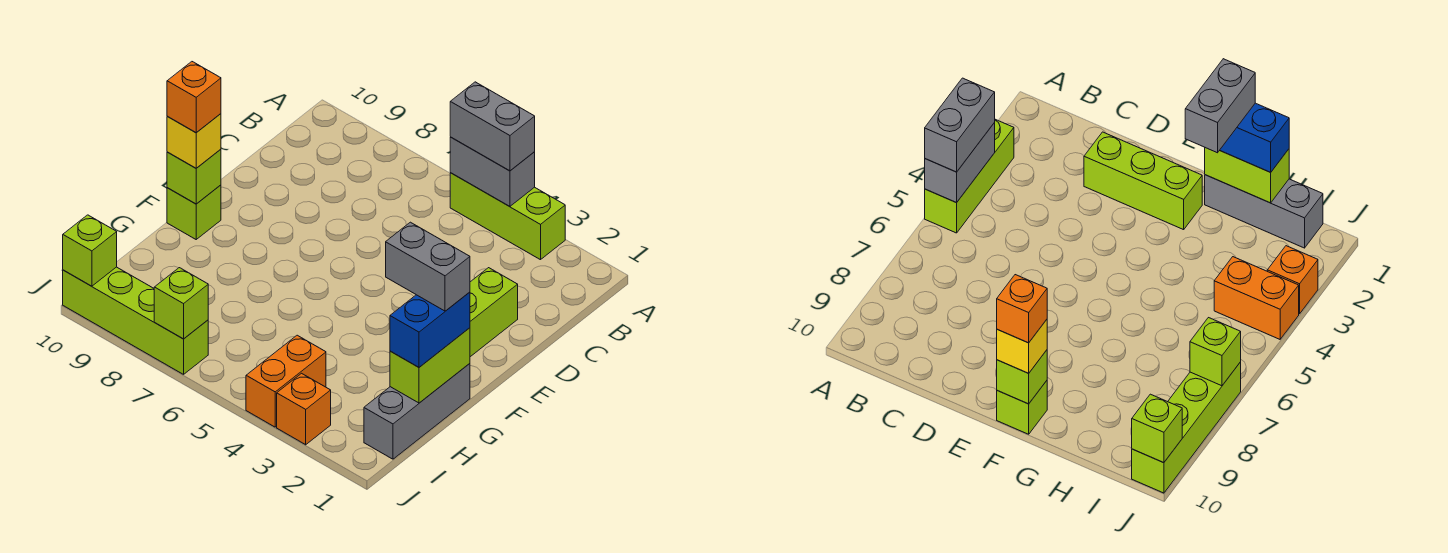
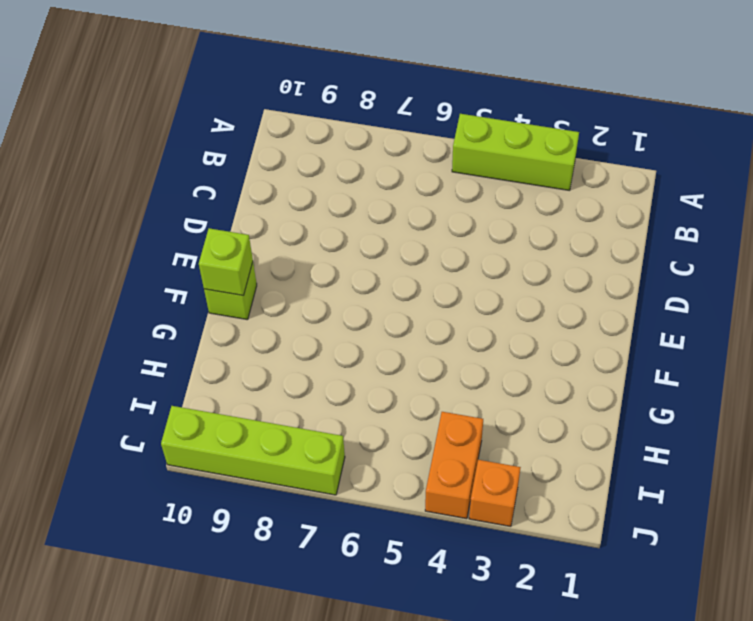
none -> lime brick D2:F2 level 1
none -> grey brick G1:I1 level 1
none -> grey brick A4:A5 level 2

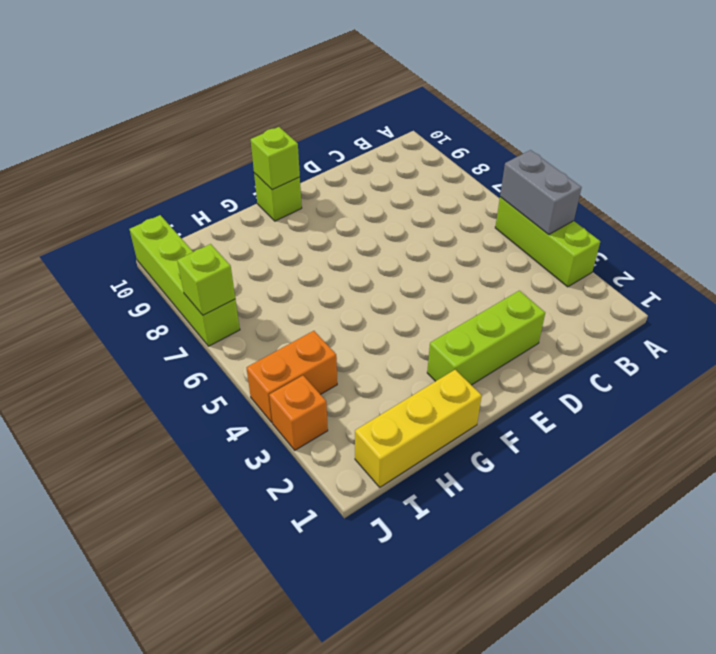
yellow brick G1:I1 level 1 -> grey brick G1:I1 level 1
none -> lime brick G1:H1 level 2
none -> lime brick J10 level 2
none -> grey brick A4:A5 level 3

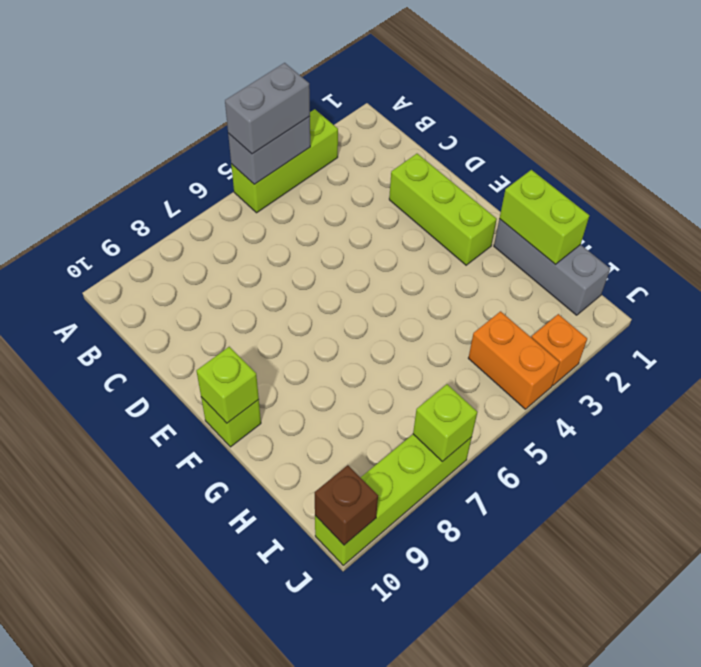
brown brick J10 level 2 -> lime brick J10 level 2
none -> yellow brick F10 level 3
none -> blue brick G1:H1 level 3
none -> orange brick F10 level 4

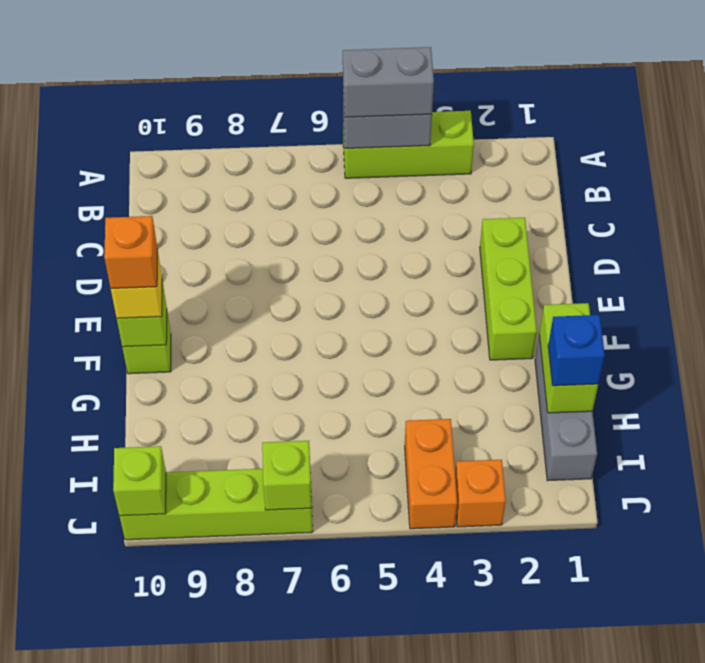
blue brick H1 level 3 -> blue brick G1:H1 level 3
none -> grey brick G1:G2 level 4

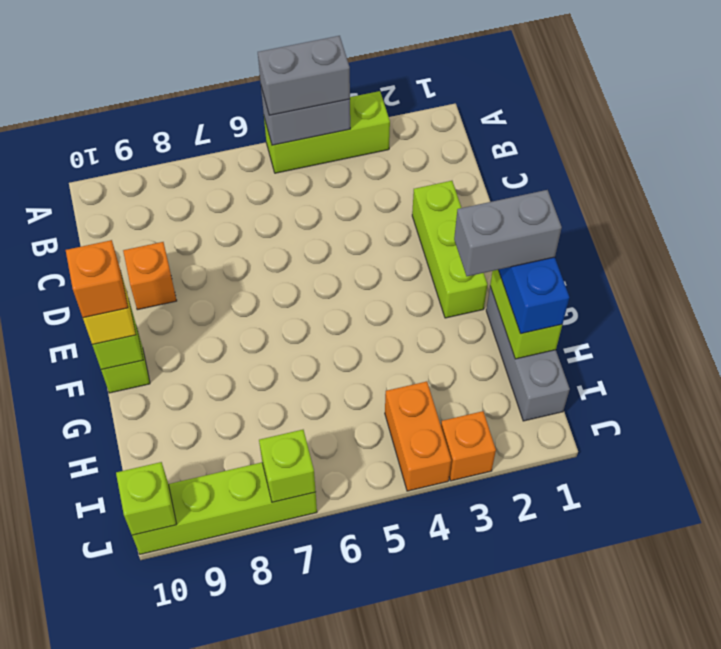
orange brick D9 level 1 -> none

